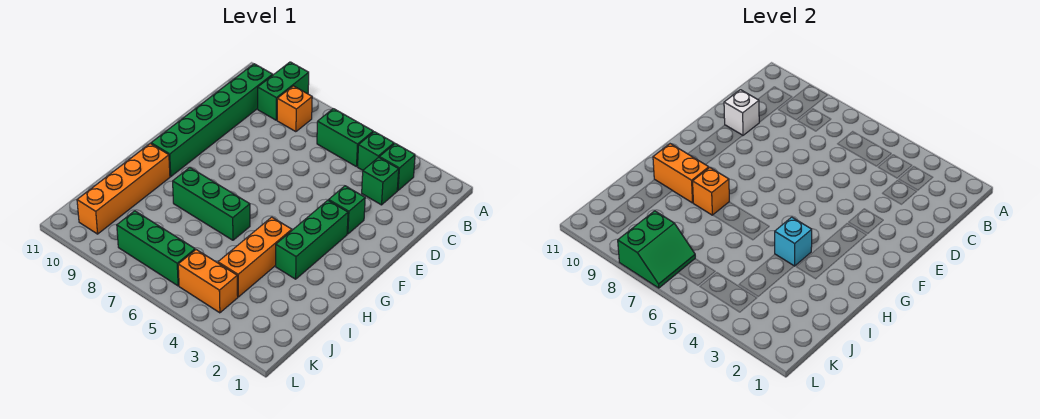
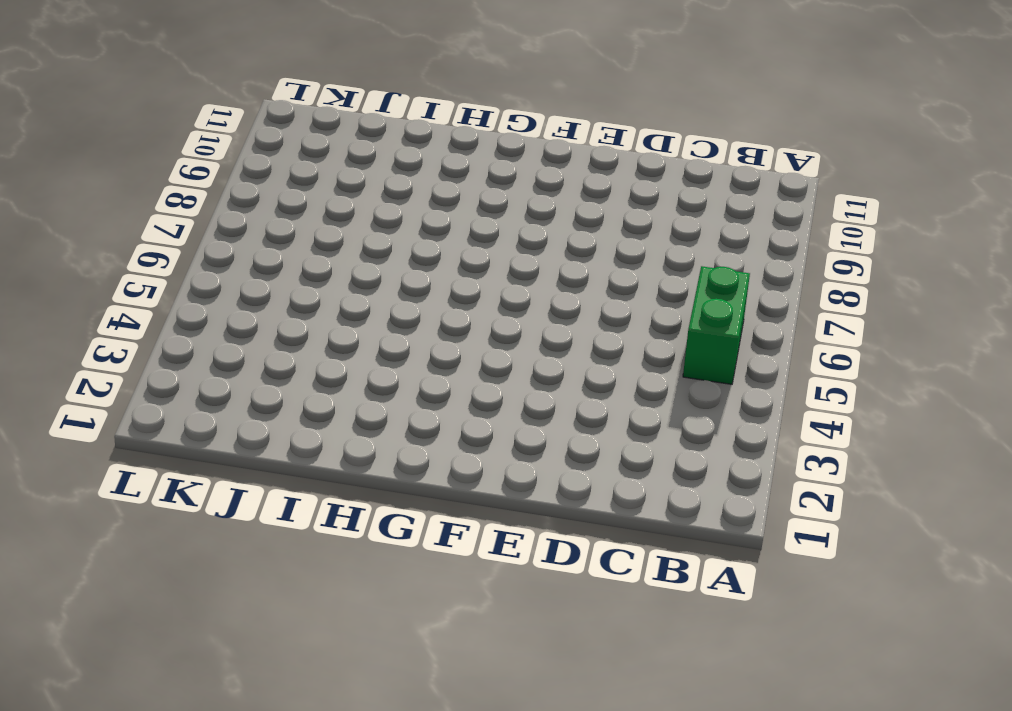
none -> green brick A9:B9 level 1
none -> green brick B3 level 1
none -> green brick B4 level 1

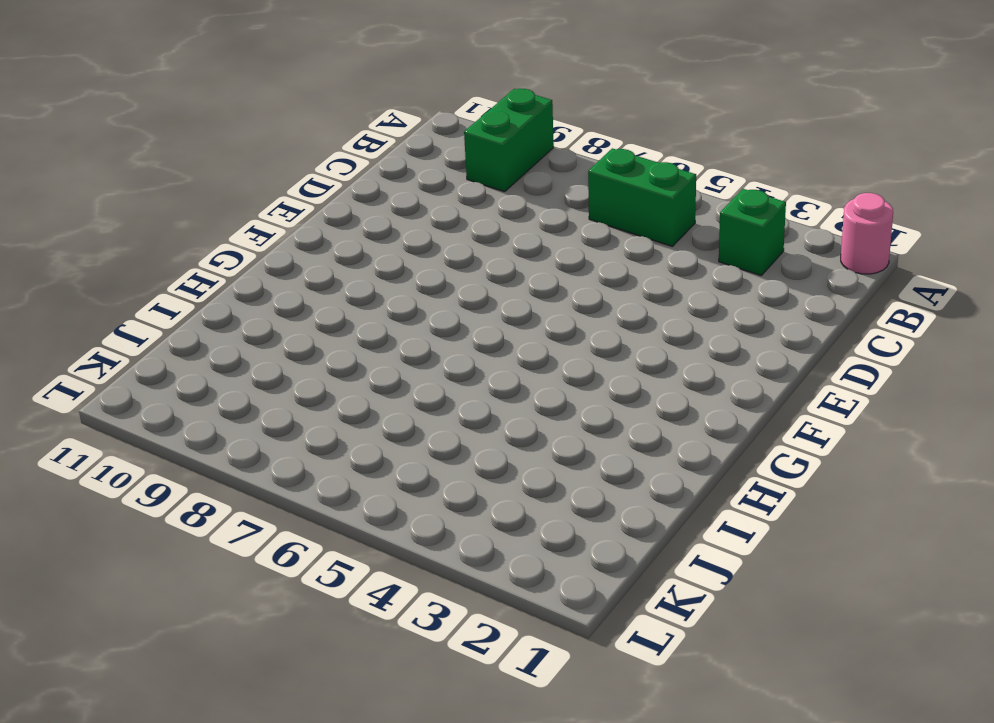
pink round brick A1 level 1 -> none
none -> green brick B4 level 1
none -> orange brick B8 level 1
none -> green brick B10:G10 level 1

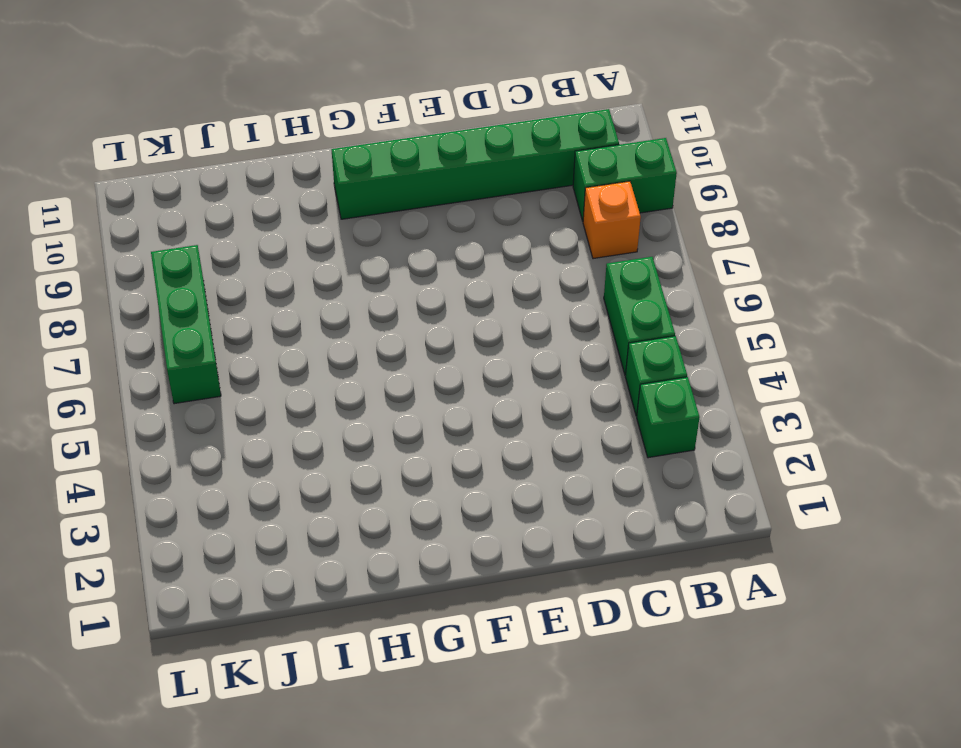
none -> green brick C3 level 1
none -> green brick E3 level 1
none -> green brick F3:H3 level 1

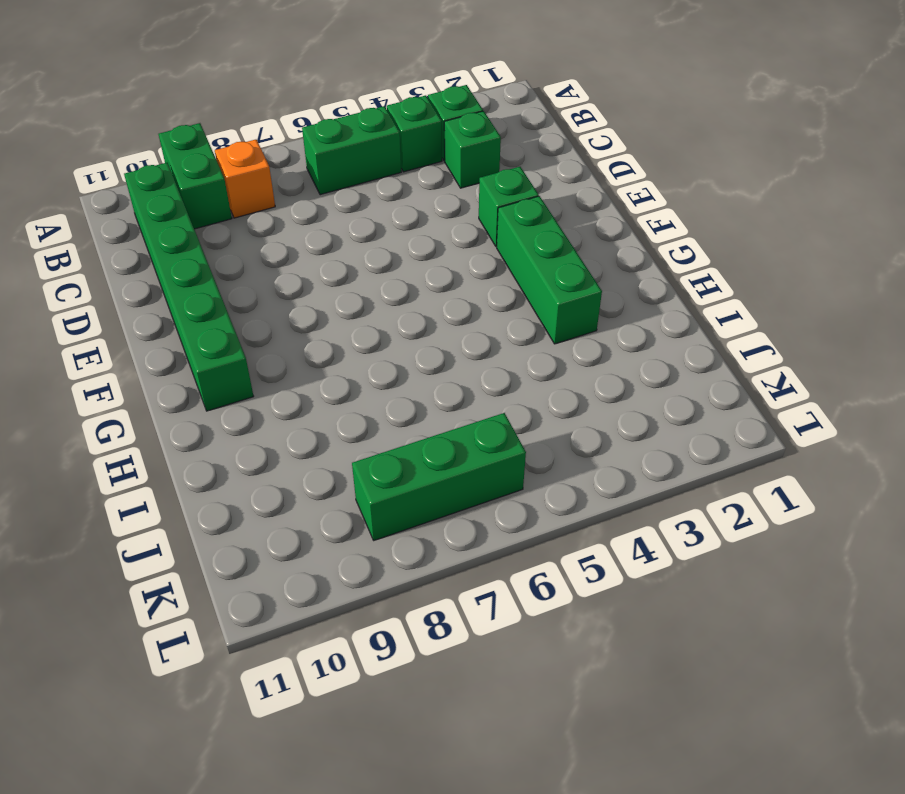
none -> orange brick H4:J4 level 1
none -> green brick H6:H8 level 1
none -> orange brick H10:K10 level 1

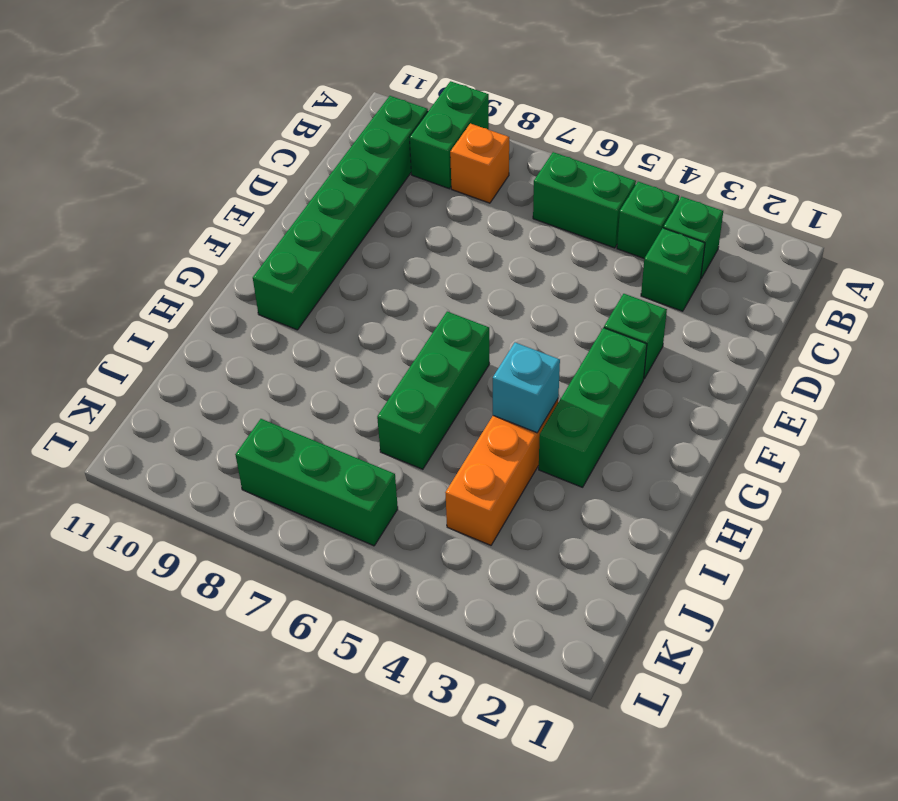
green brick G6:I6 level 1 -> green brick H6:H8 level 1
none -> orange brick H10:K10 level 1
none -> orange brick K4:K5 level 1
none -> white brick D10 level 2

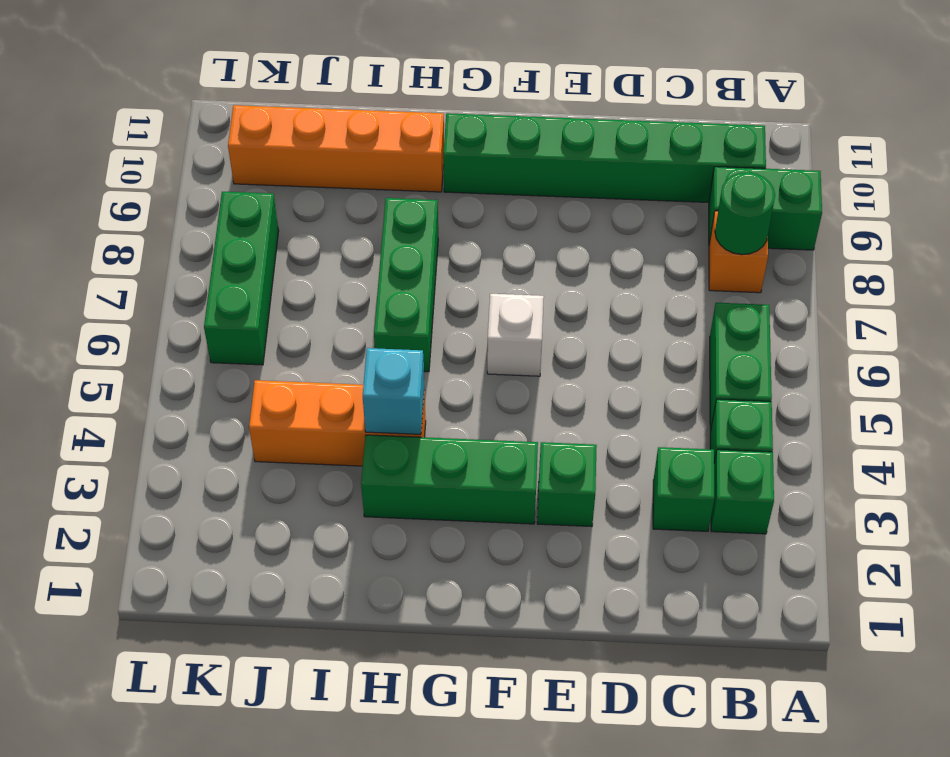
green round brick B8 level 2 -> none
white brick F6 level 1 -> white brick D10 level 2
none -> orange brick K4:K5 level 1
none -> orange brick H8 level 2
none -> orange brick H9:H10 level 2

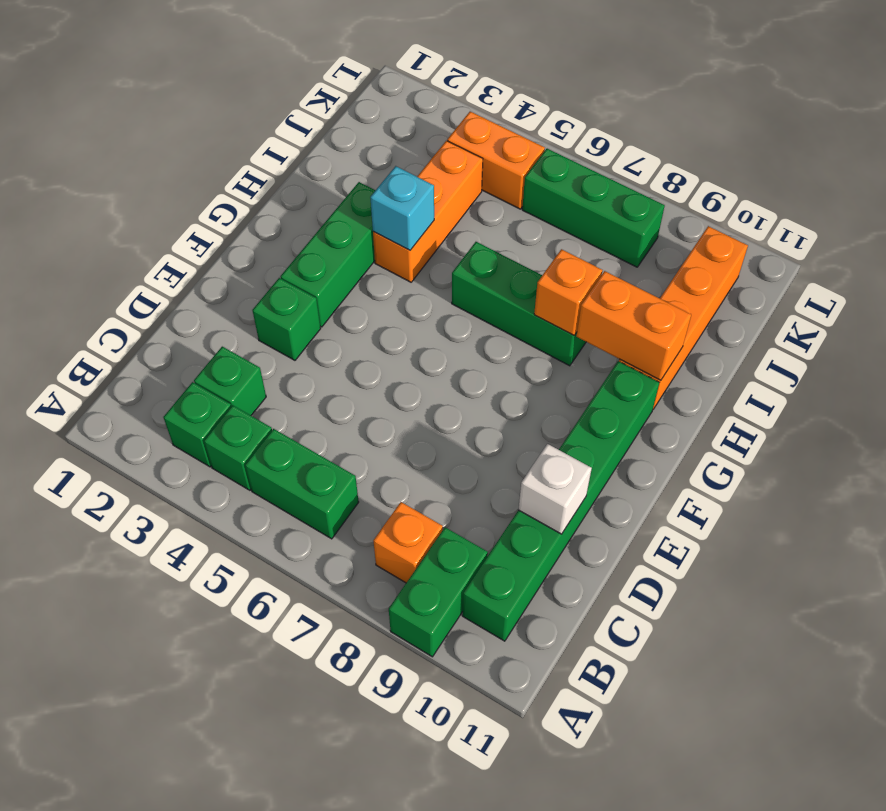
none -> green slope K7:L8 level 2 top 8

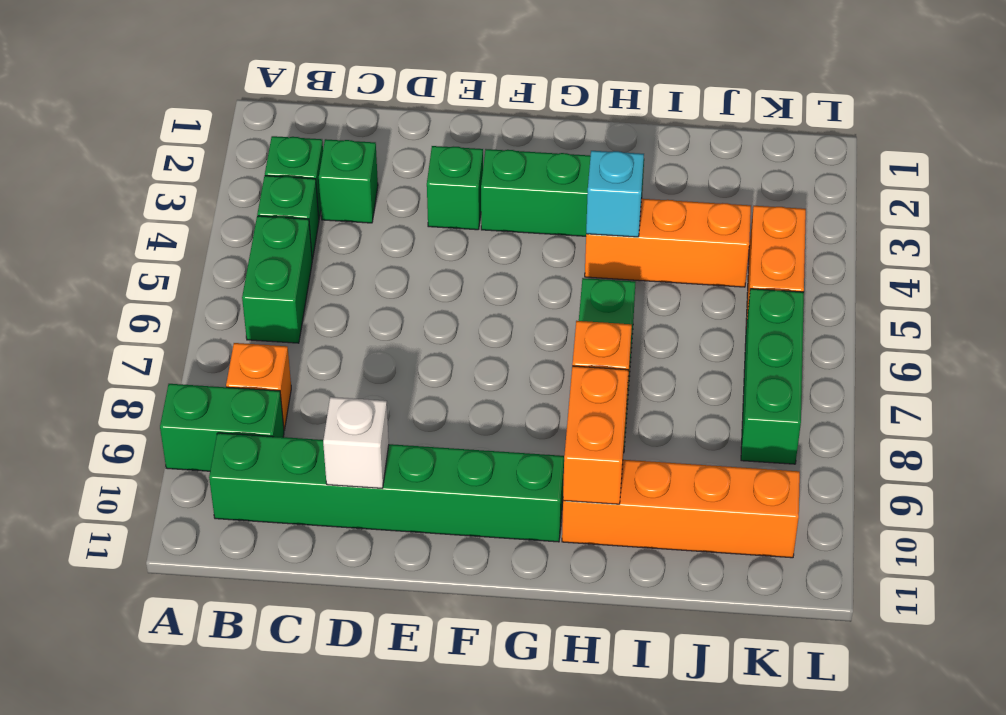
none -> green slope K7:L8 level 2 top 8

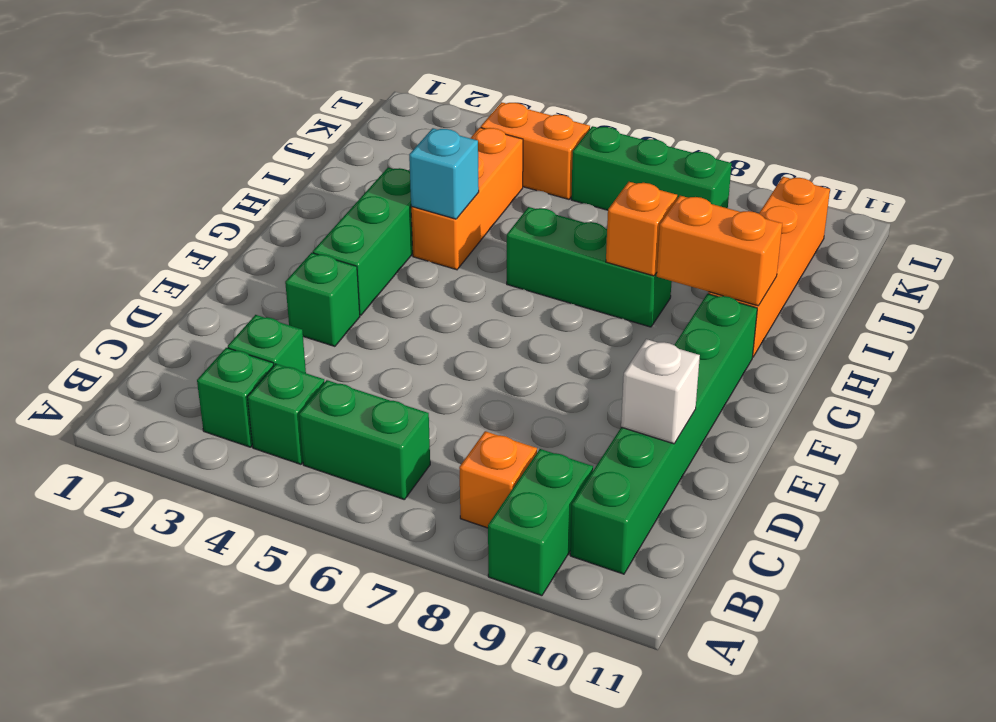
none -> green slope K7:L8 level 2 top 8

